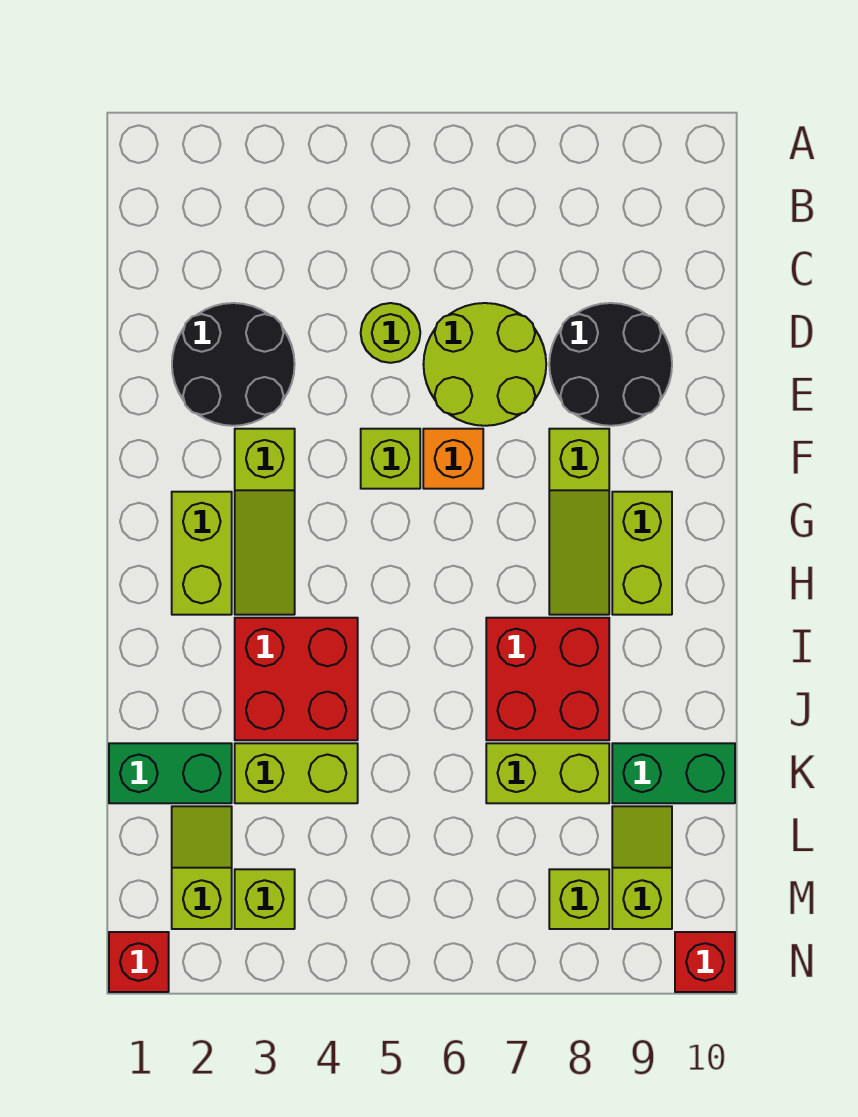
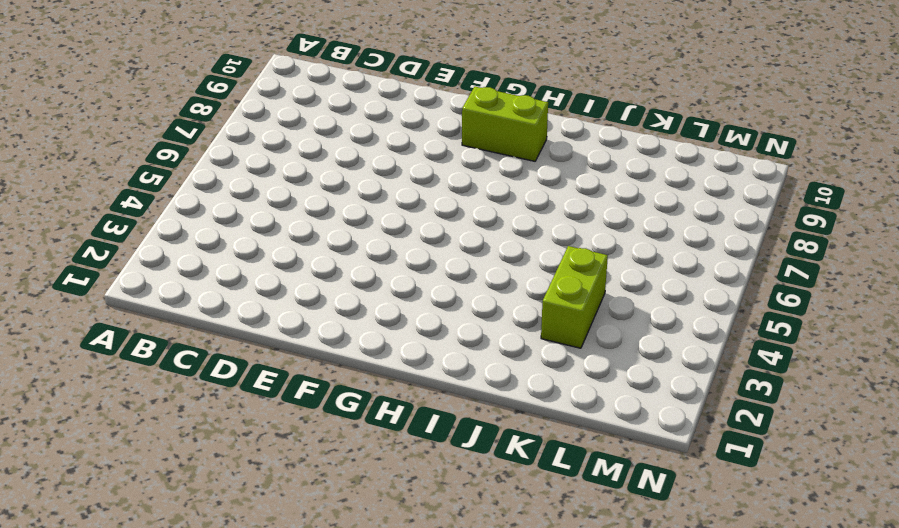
none -> black round brick D2:E3 level 1
none -> lime round brick D5 level 1
none -> lime round brick D6:E7 level 1

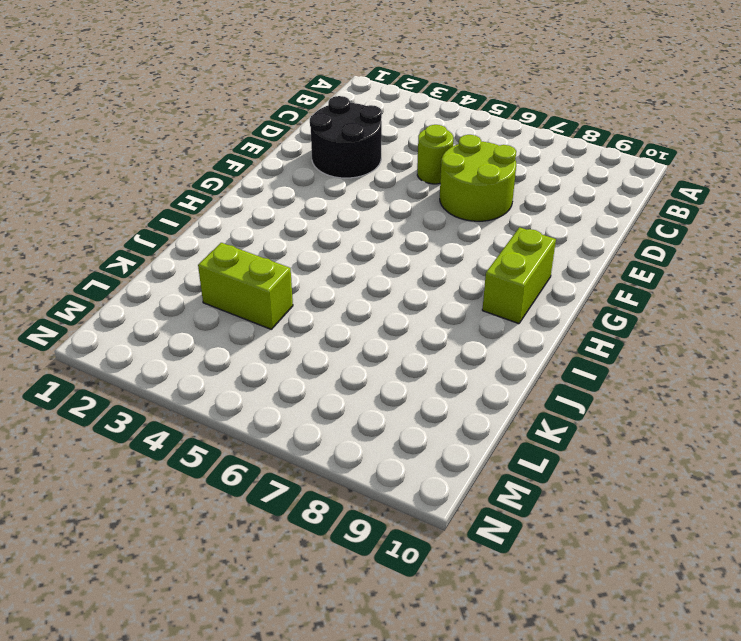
none -> black round brick D8:E9 level 1
none -> lime slope F3:H3 level 1 top F
none -> lime brick F5 level 1

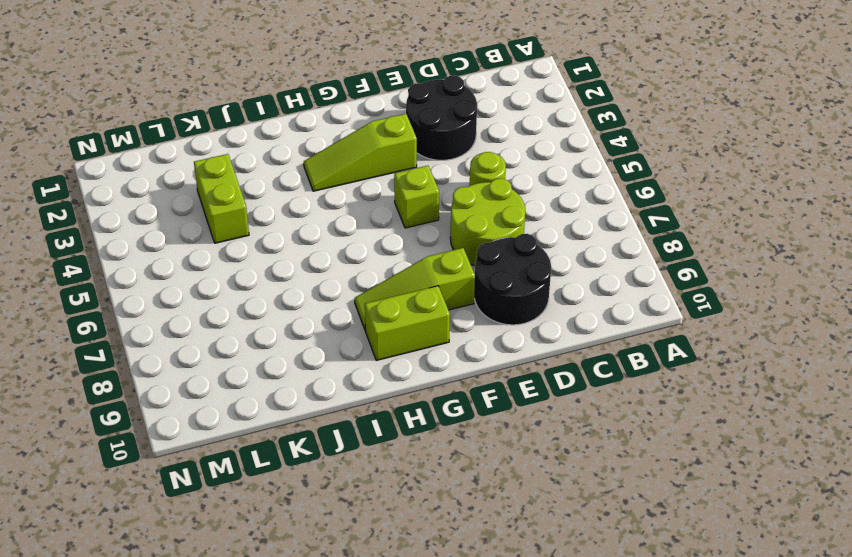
none -> orange brick F6 level 1
none -> lime brick G2:H2 level 1
none -> red brick I3:J4 level 1

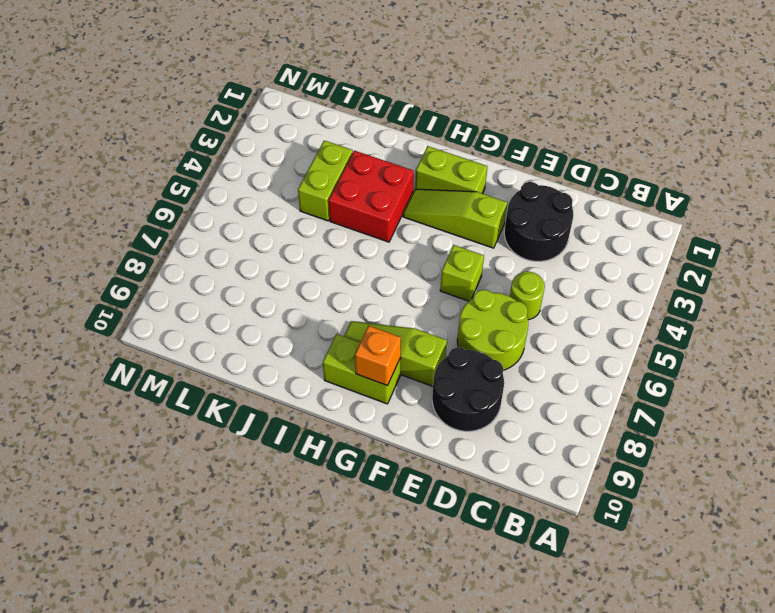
orange brick G9 level 2 -> orange brick F6 level 1
none -> red brick I7:J8 level 1
none -> green brick K1:K2 level 1
none -> lime brick K7:K8 level 1

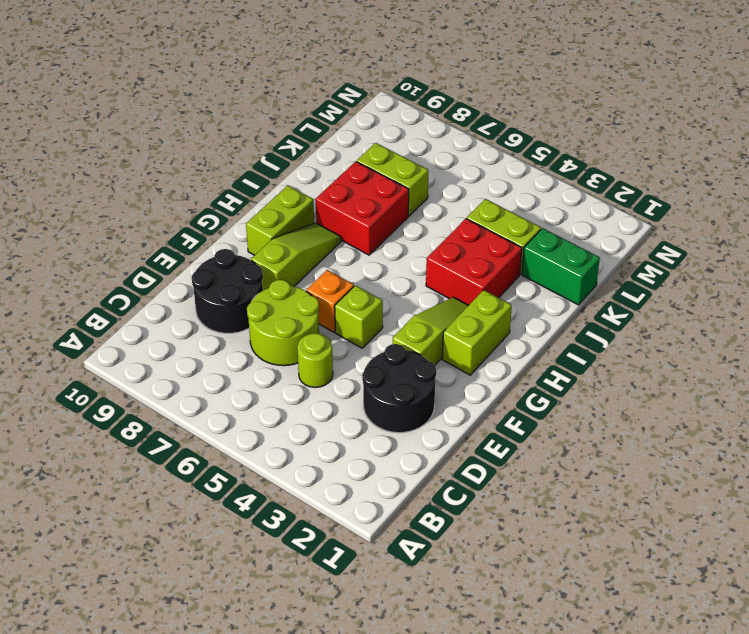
none -> green brick K9:K10 level 1
none -> lime slope L2:M2 level 1 top M
none -> lime slope L9:M9 level 1 top M

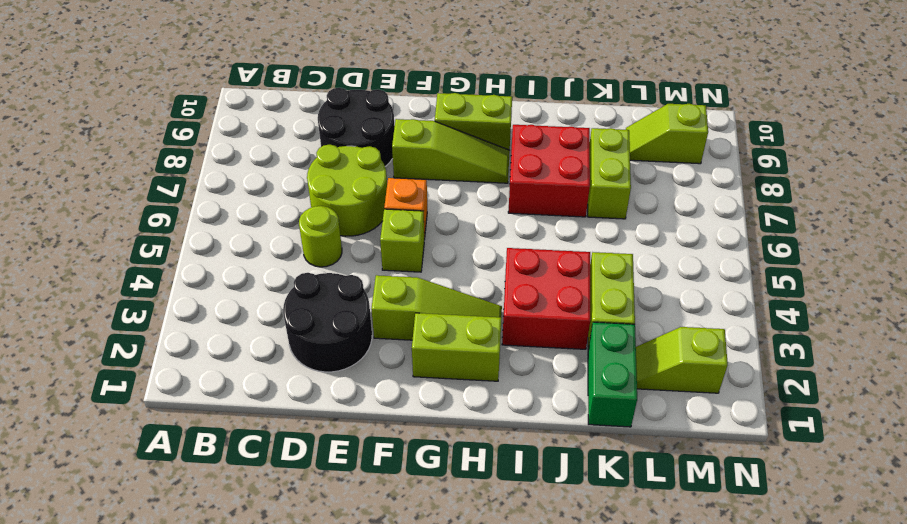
none -> green brick K9:K10 level 1
none -> lime brick M3 level 1
none -> lime brick M8 level 1

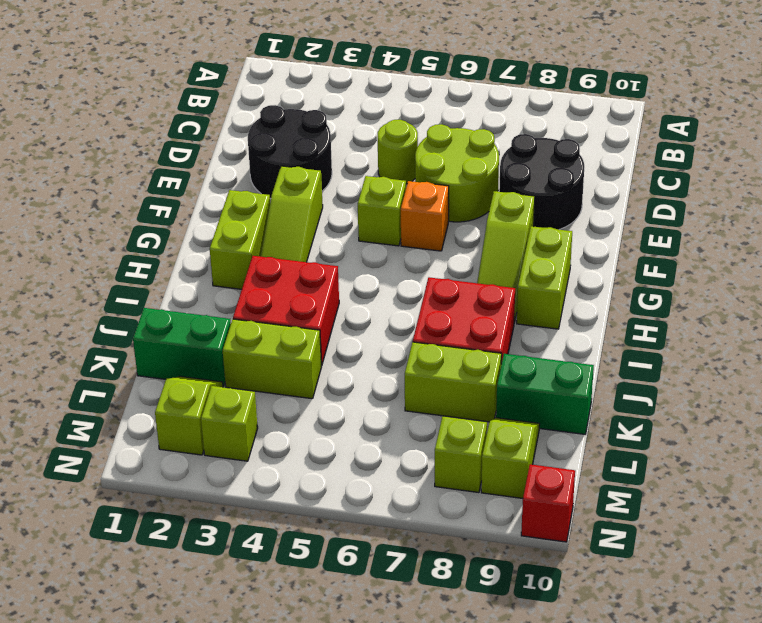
none -> red brick N1 level 1

